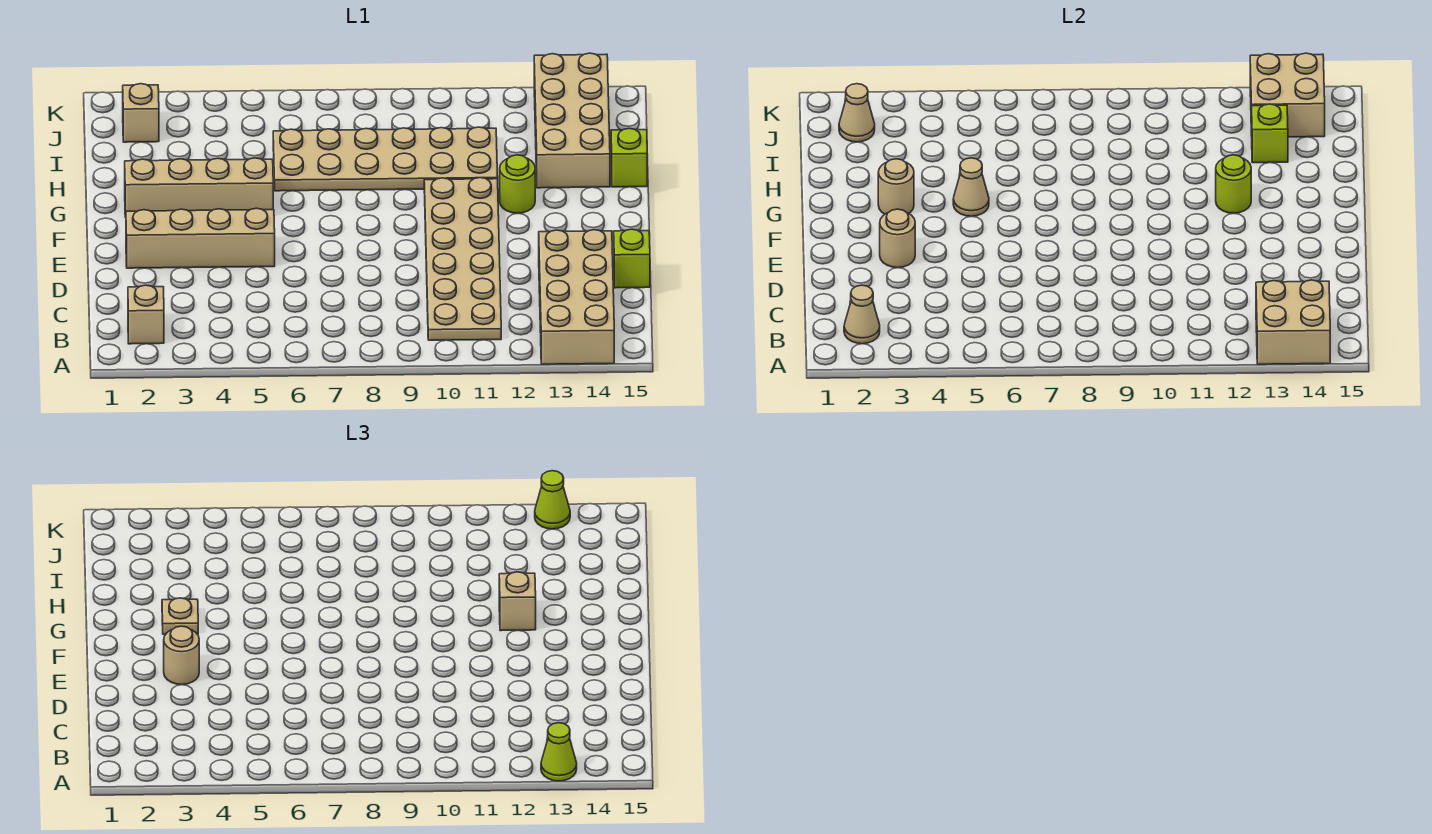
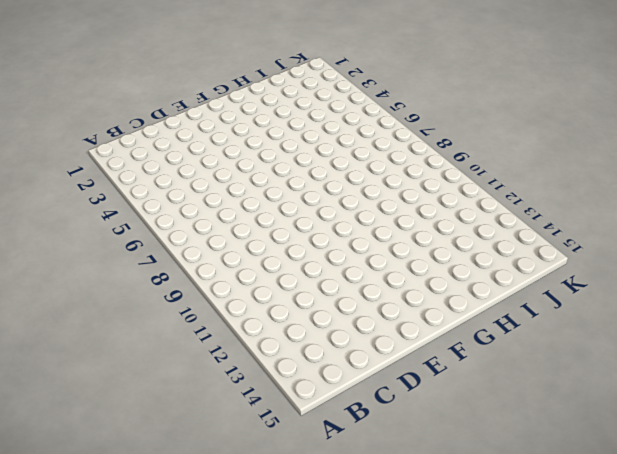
none -> tan brick A13:D14 level 1
none -> tan brick B2 level 1
none -> tan plate B10:G11 level 1

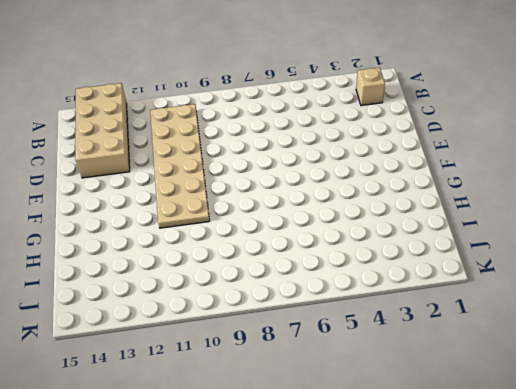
none -> lime brick D15 level 1
none -> tan brick E2:E5 level 1
none -> tan brick G2:G5 level 1

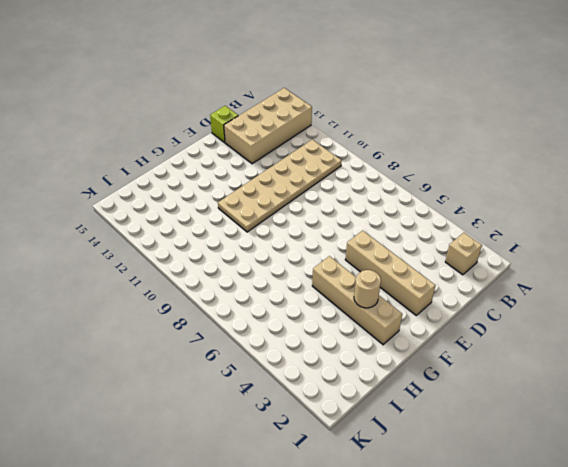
none -> lime round brick G12 level 1
none -> tan plate H6:I11 level 1
none -> tan brick H13:K14 level 1

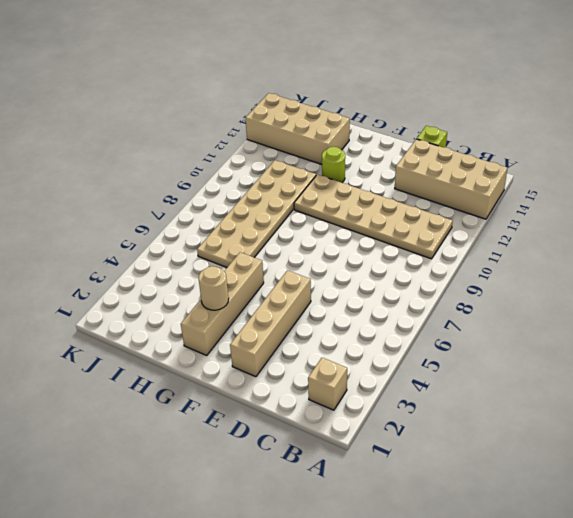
none -> lime brick H15 level 1
none -> tan brick J2 level 1
none -> tan brick A13:B14 level 2

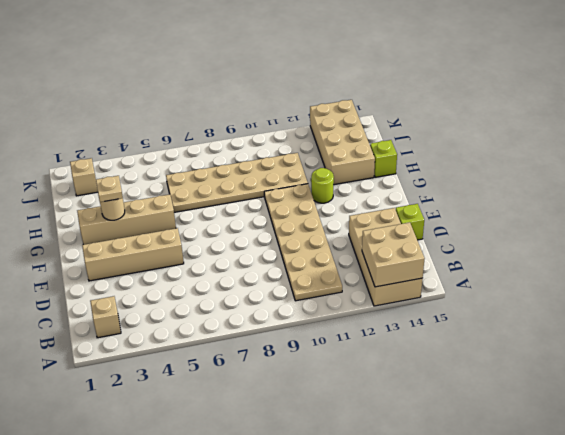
none -> tan cone B2 level 2
none -> tan round brick E3 level 2
none -> tan cone G5 level 2

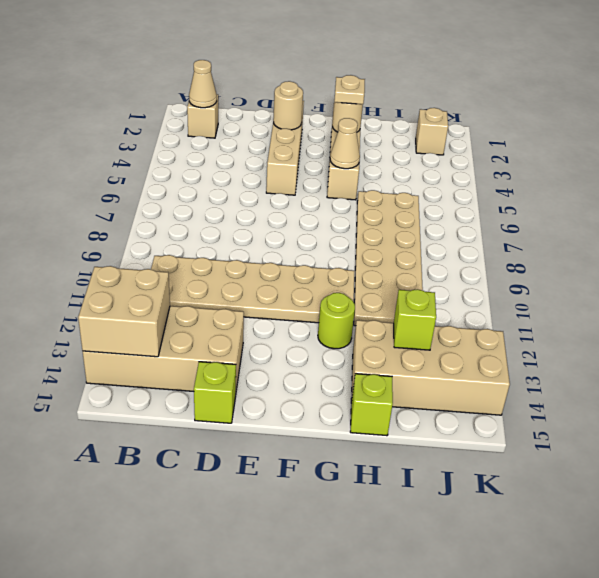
none -> lime round brick G12 level 2
none -> tan cone J2 level 2
none -> tan brick J13:K14 level 2

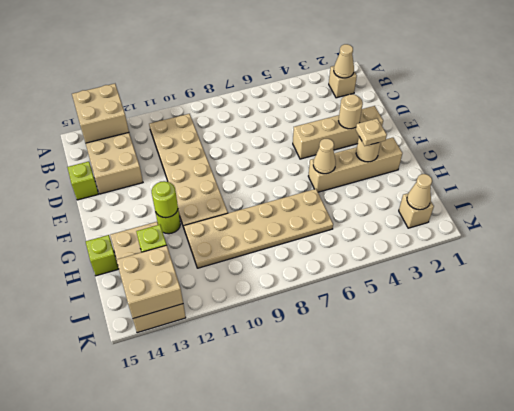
none -> lime cone A13 level 3
none -> tan round brick E3 level 3
none -> tan brick G12 level 3

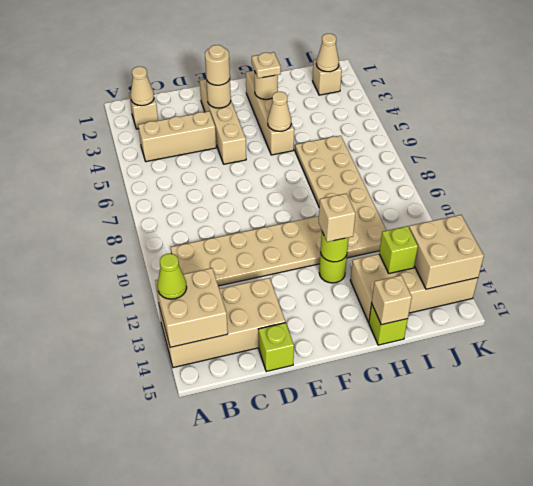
tan brick B4:D4 level 1 -> none
tan brick H15 level 2 -> none
none -> lime cone K13 level 3

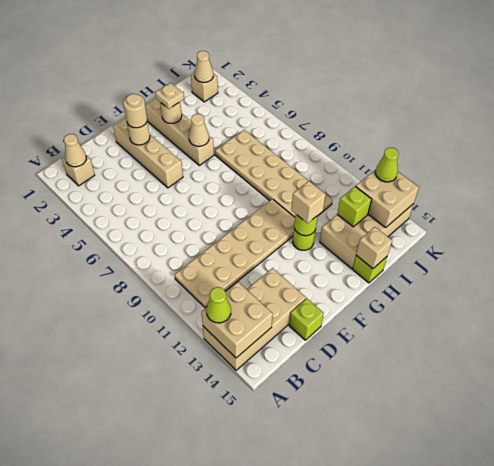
tan brick H15 level 2 -> none

